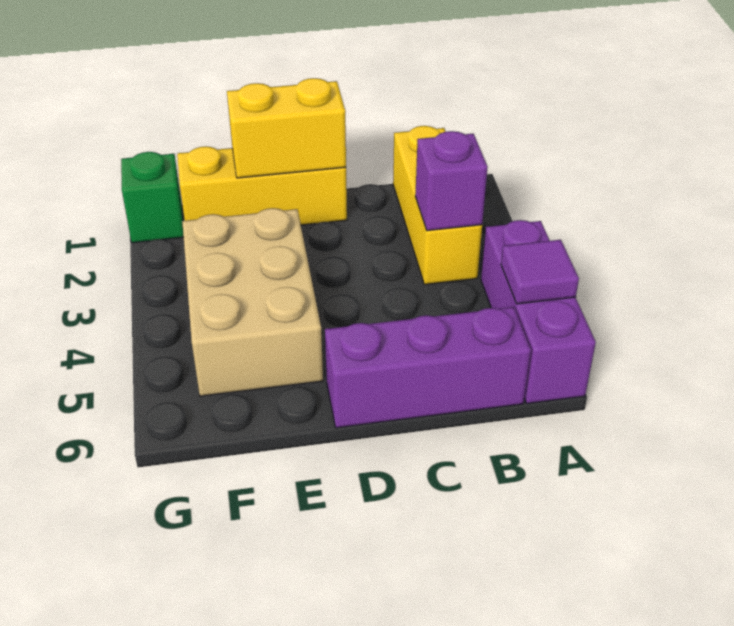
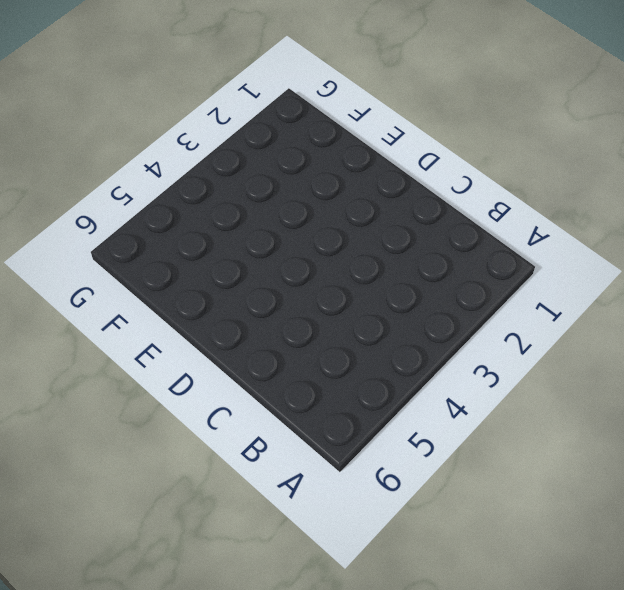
none -> purple brick A4:A6 level 1
none -> yellow brick B1:B3 level 1

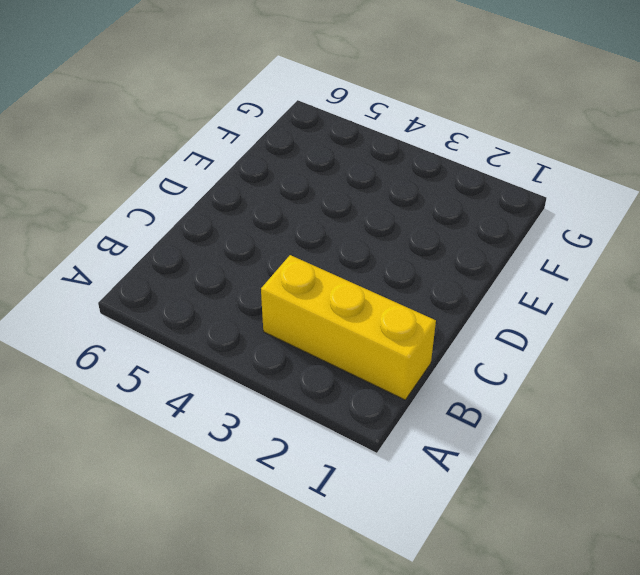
none -> purple brick A4:A6 level 1
none -> purple brick B6:D6 level 1

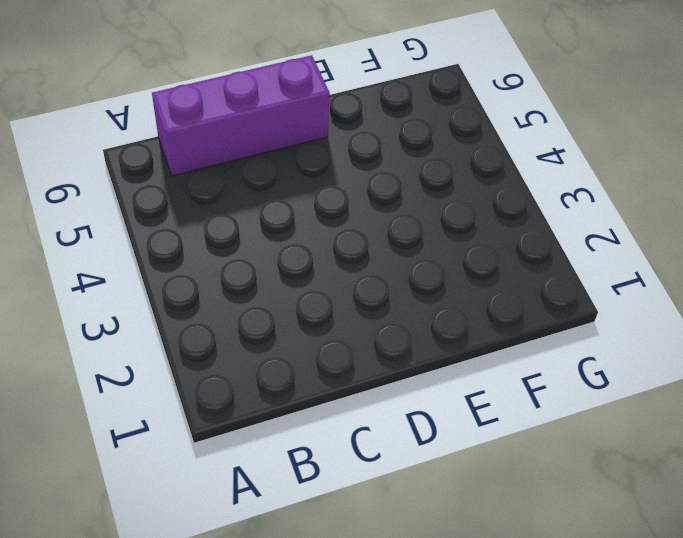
none -> purple brick A4:A6 level 1
none -> yellow brick B1:B3 level 1

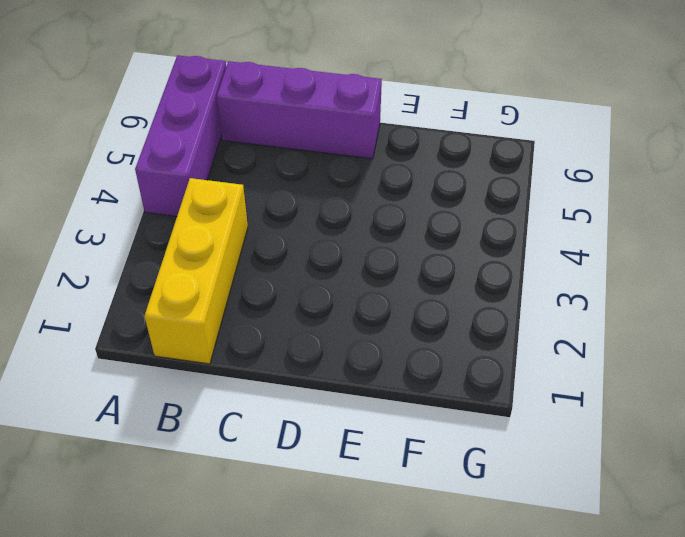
none -> yellow brick D1:F1 level 1
none -> tan brick E3:F5 level 1

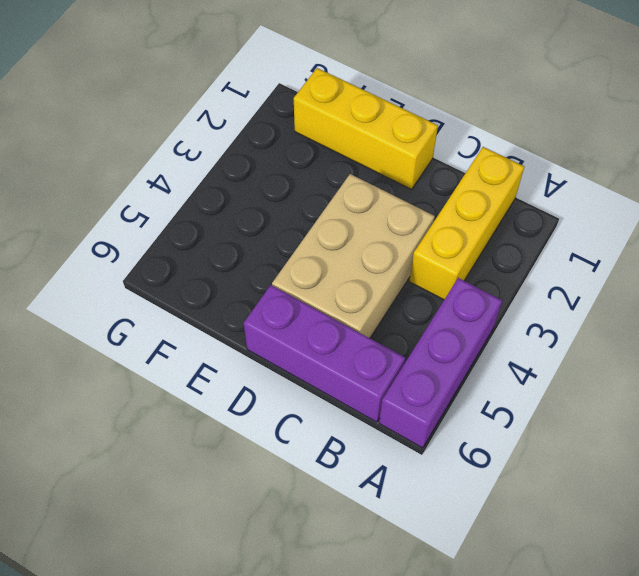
tan brick C3:D5 level 1 -> tan brick E3:F5 level 1
none -> green brick G1 level 1
none -> purple tile A5 level 2

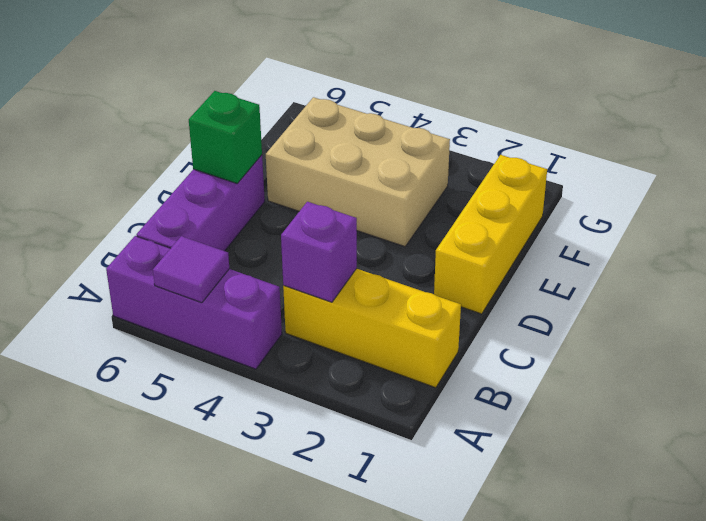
green brick D6 level 2 -> green brick G1 level 1
none -> yellow brick D1:E1 level 2

